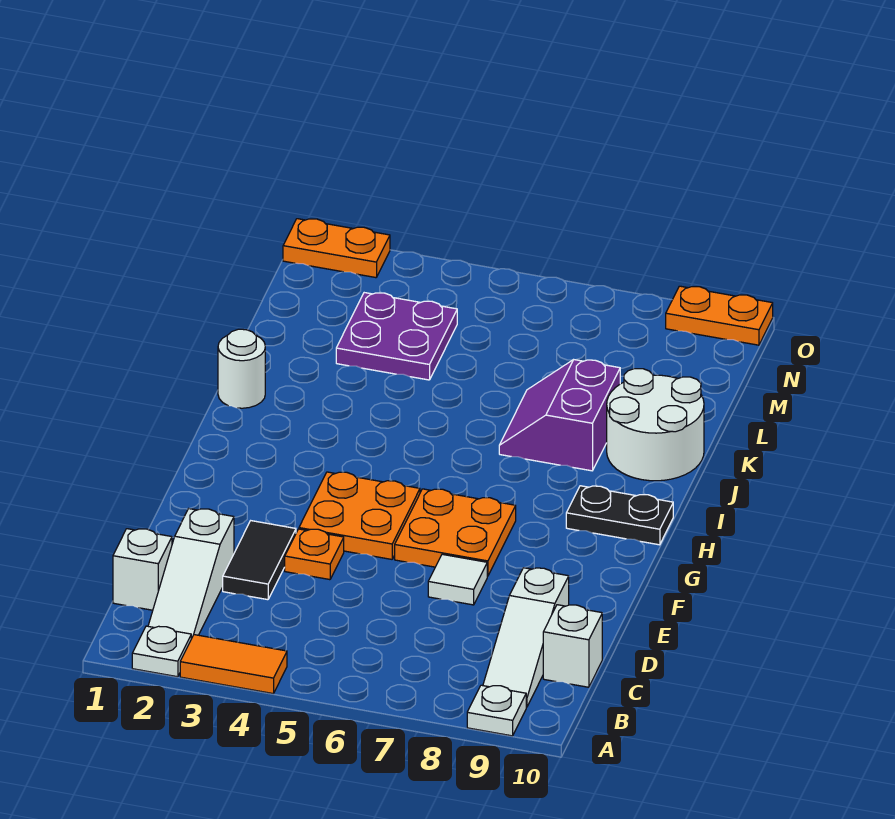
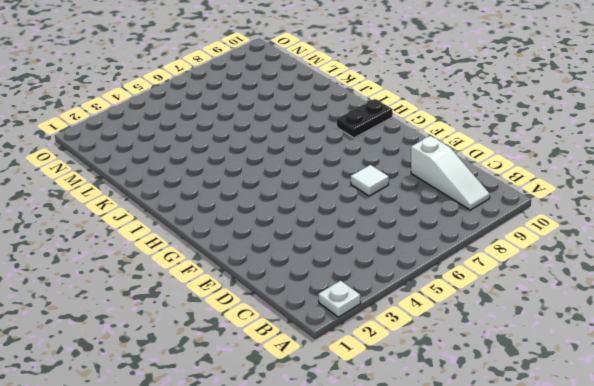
none -> orange tile A3:A4 level 1
none -> white plate A9 level 1
none -> white slope B2:D2 level 1 top D

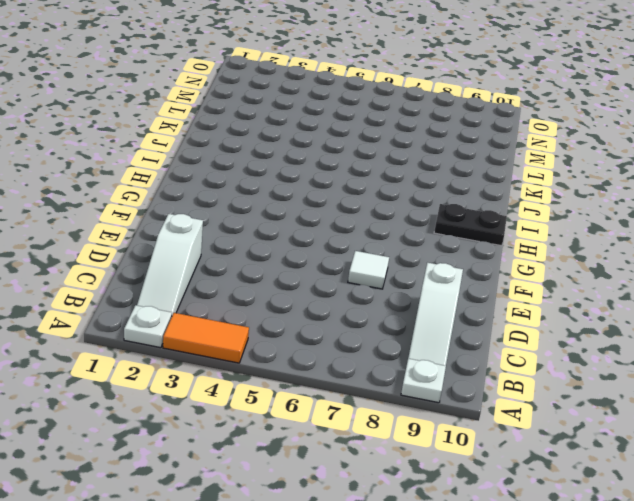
none -> white brick C1 level 1
none -> white brick C10 level 1
none -> black tile D3:E3 level 1

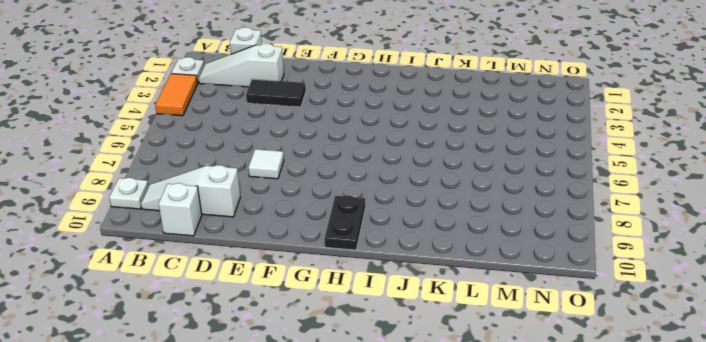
none -> orange plate E4 level 1
none -> orange plate F4:G5 level 1
none -> orange plate F6:G7 level 1

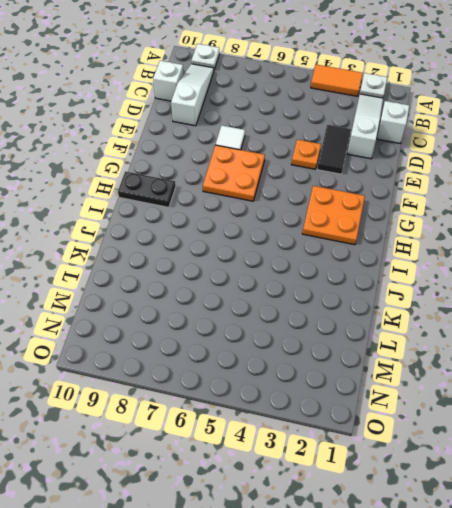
orange plate G2:H3 level 1 -> orange plate F4:G5 level 1
none -> white round brick J1 level 1
none -> purple slope J7:K8 level 1 top 8
none -> white round brick J9:K10 level 1

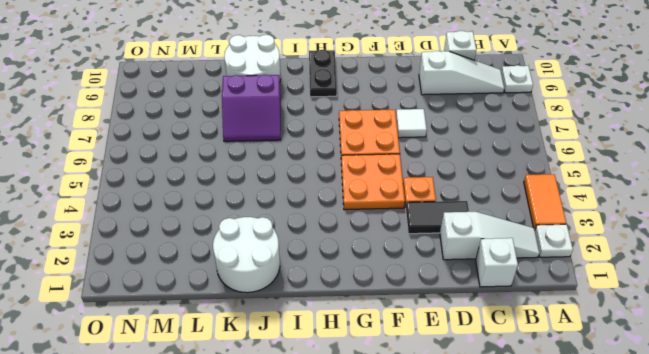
white round brick J1:K2 level 1 -> white round brick J1 level 1
none -> purple plate L3:M4 level 1
none -> orange plate O1:O2 level 1
none -> orange plate O9:O10 level 1

